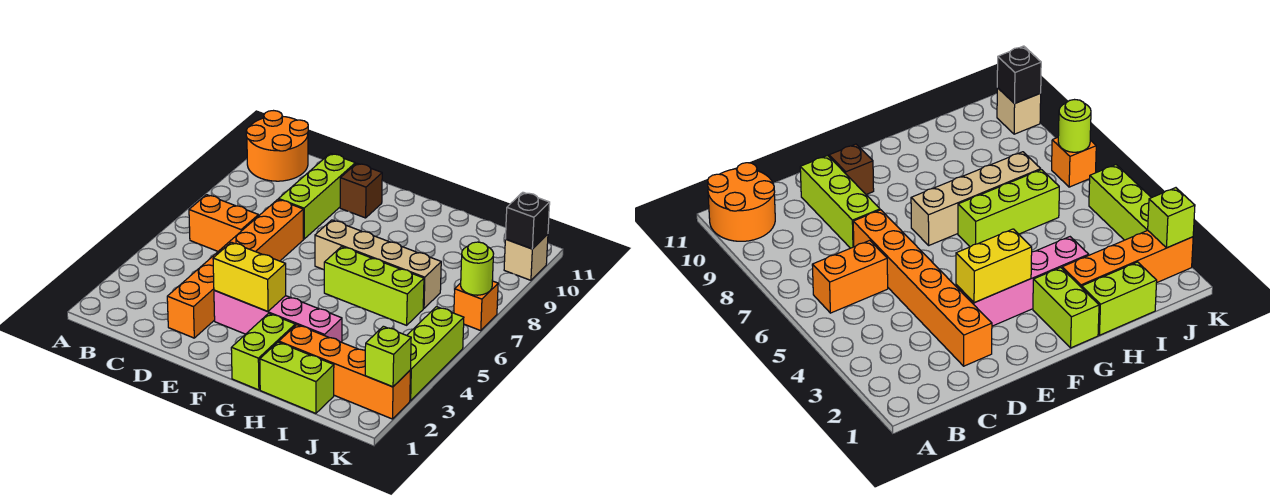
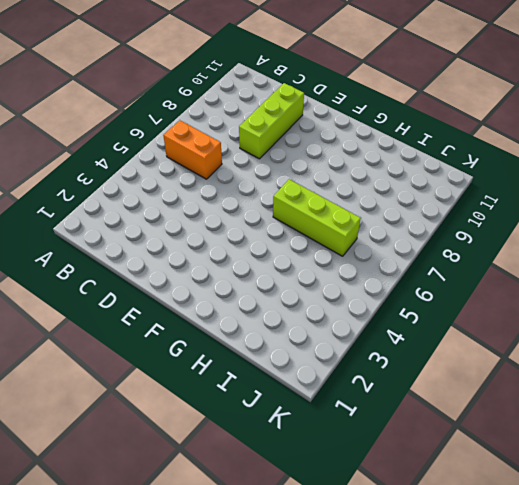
none -> orange round brick A10:B11 level 1
none -> orange brick D2:D7 level 1
none -> pink brick E3:H3 level 1

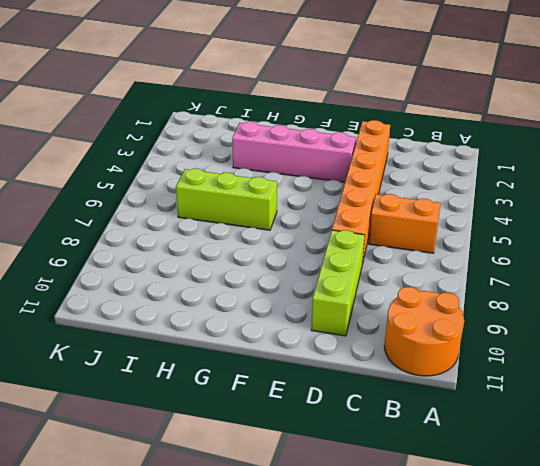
none -> brown brick E10 level 1
none -> tan brick F7:I7 level 1
none -> lime brick G1:G2 level 1

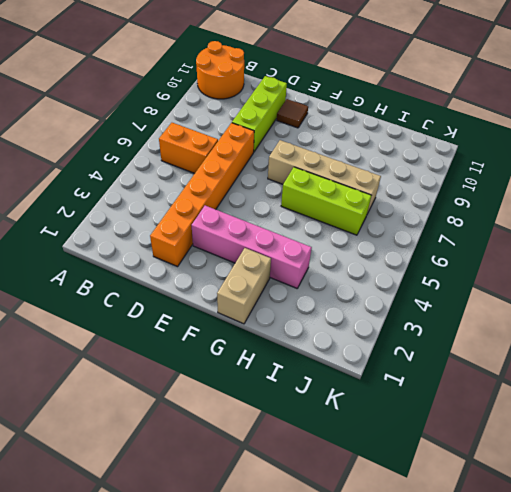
brown tile E10 level 1 -> brown brick E10 level 1
tan brick G1:G2 level 1 -> lime brick G1:G2 level 1
none -> lime brick H1:I1 level 1
none -> orange brick H2:K2 level 1
none -> lime brick K3:K5 level 1

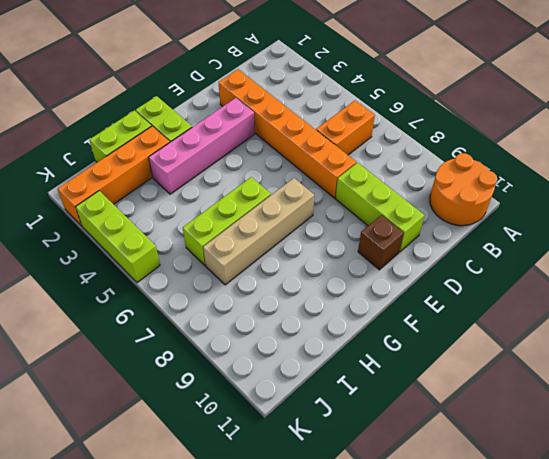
none -> orange brick K7 level 1
none -> tan brick K10 level 1
none -> yellow brick E3:F3 level 2

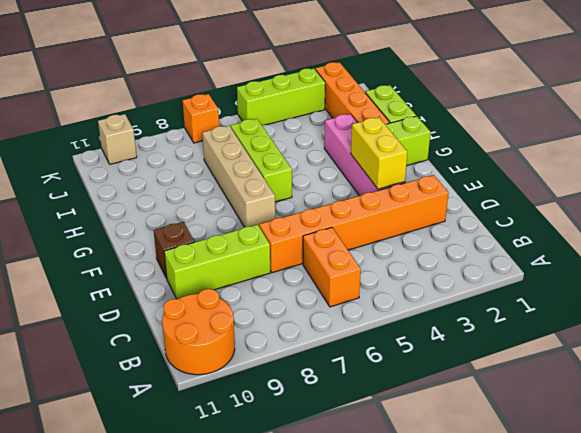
none -> lime brick K2 level 2
none -> lime round brick K7 level 2
none -> black brick K10 level 2

